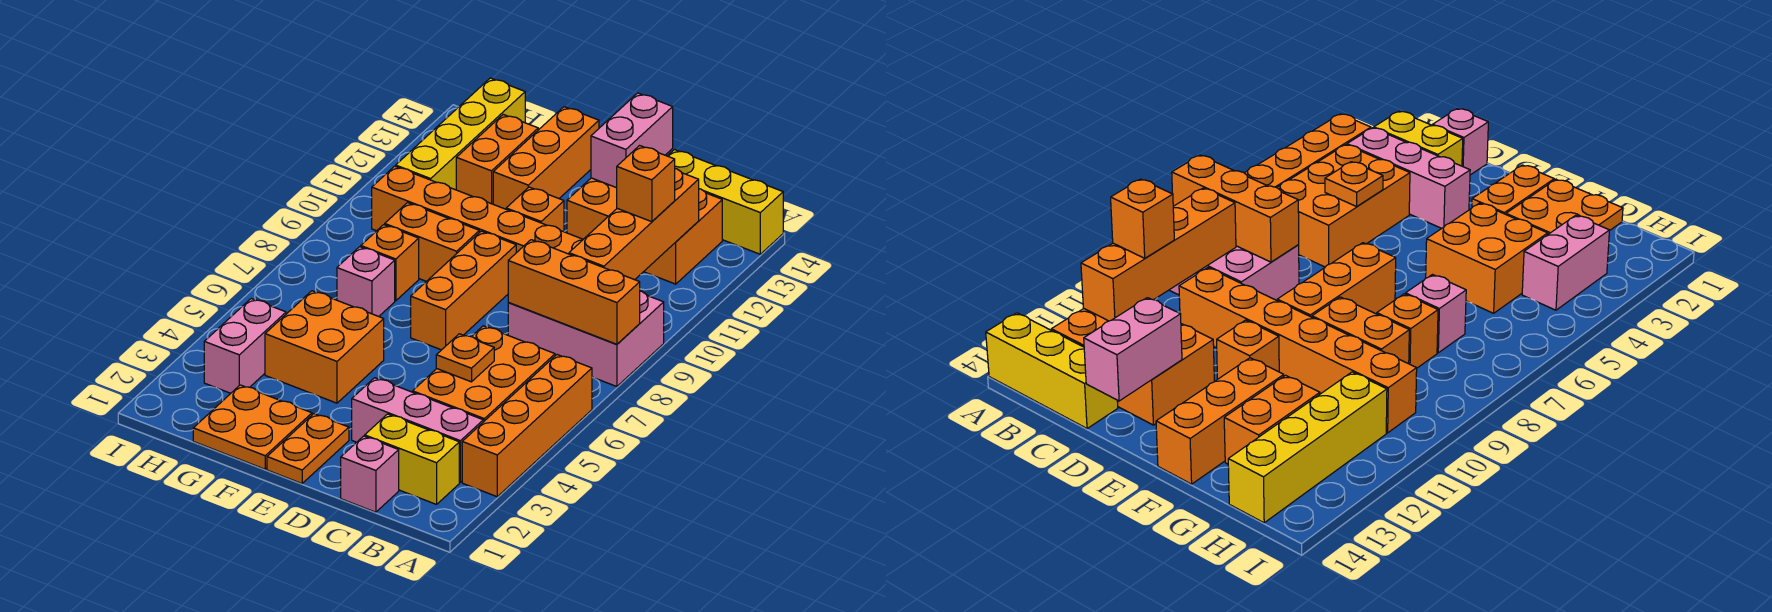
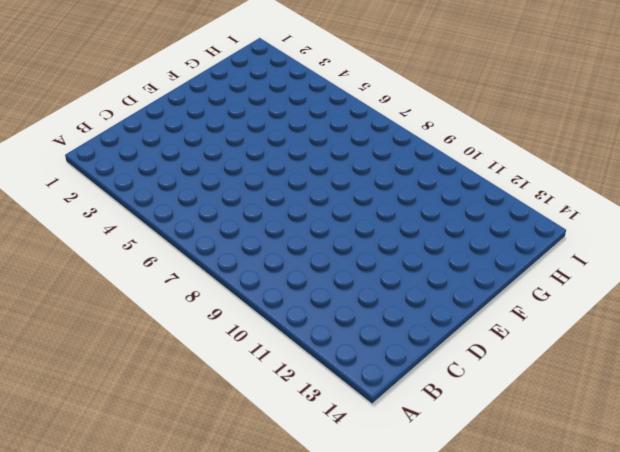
none -> orange brick A3:A6 level 1
none -> pink brick A8:C9 level 1
none -> yellow brick A14:C14 level 1

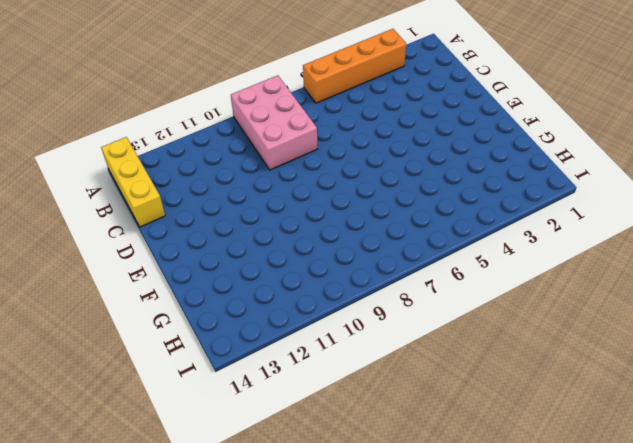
none -> yellow brick B2:C2 level 1
none -> pink brick B3:D3 level 1
none -> orange brick B4:C6 level 1

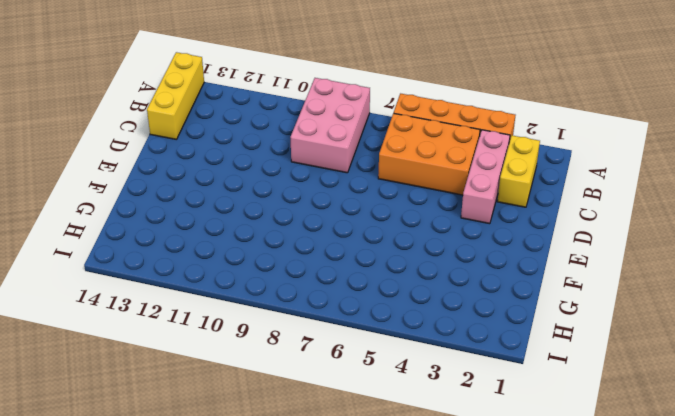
none -> orange brick B12:D13 level 1
none -> pink brick C1 level 1
none -> orange brick C10:H10 level 1

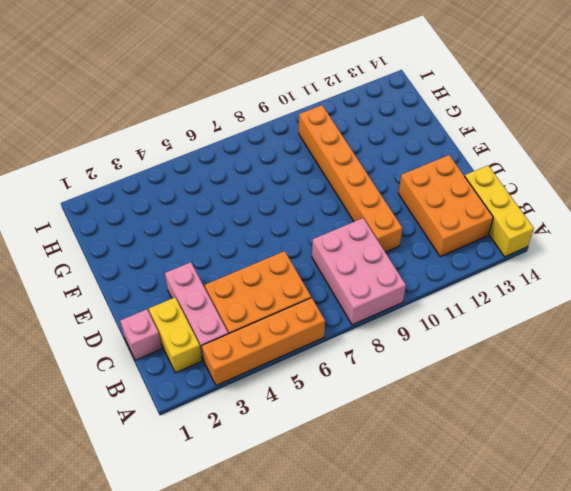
none -> orange plate E1:E2 level 1
none -> orange brick E7:E9 level 1
none -> orange brick E11 level 1

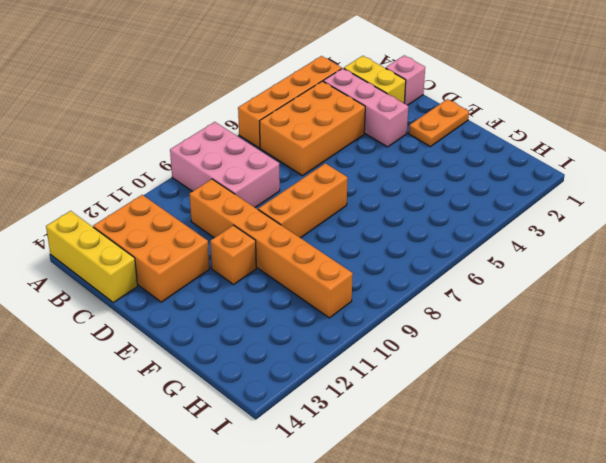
none -> orange plate F1:G2 level 1
none -> orange brick F4:G5 level 1
none -> orange brick F9:G9 level 1

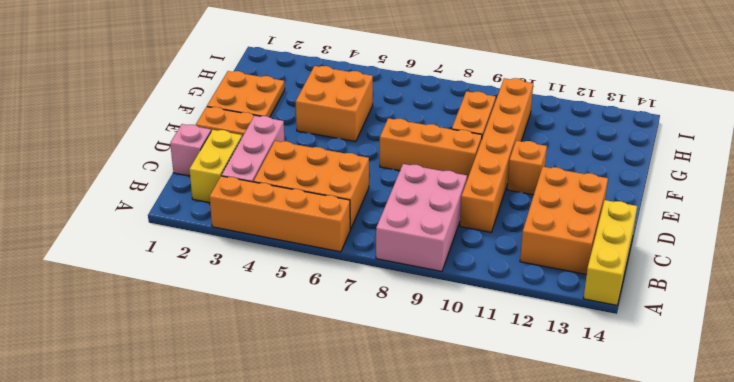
none -> orange brick F12:F14 level 1
none -> pink brick G7 level 1
none -> orange brick G8 level 1

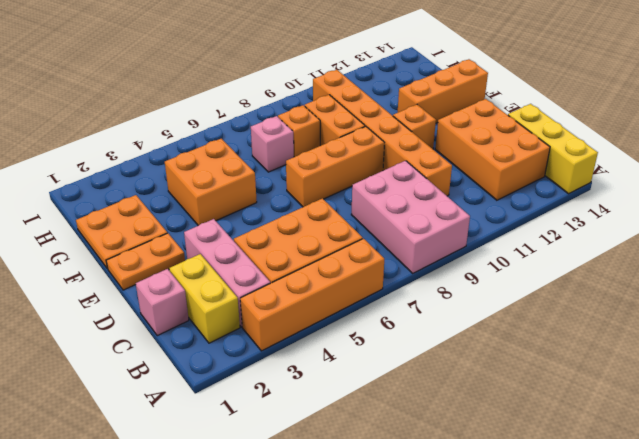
none -> orange brick G12:G13 level 1
none -> pink brick H3:H4 level 1
none -> yellow brick H11:H14 level 1

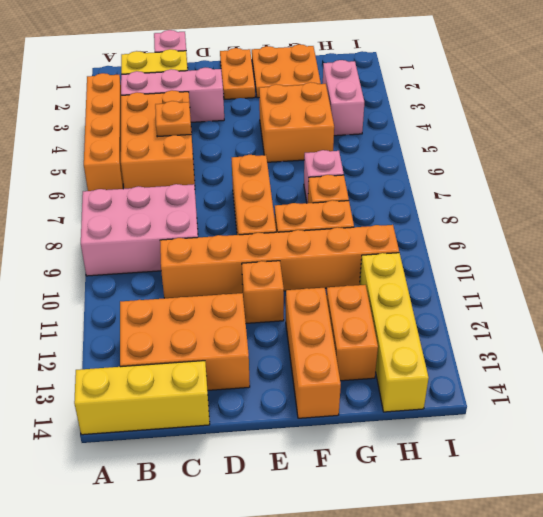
none -> orange brick A8:C8 level 2
none -> orange brick B9:B12 level 2
none -> pink brick D13:D14 level 2

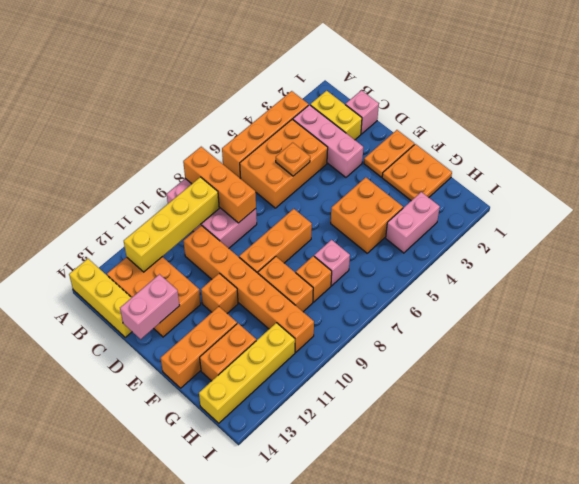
yellow brick B9:B12 level 2 -> orange brick B9:B12 level 2
none -> orange brick B11 level 3

